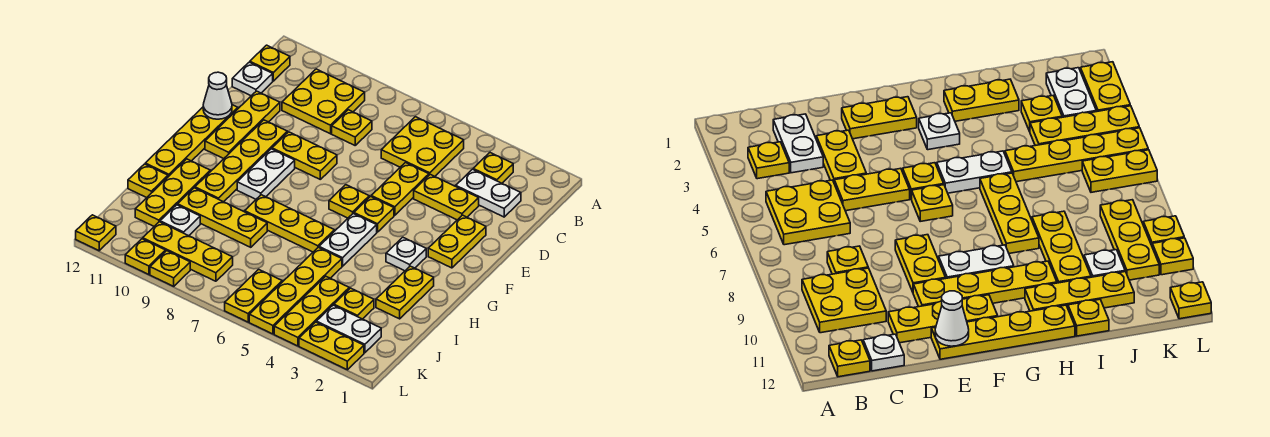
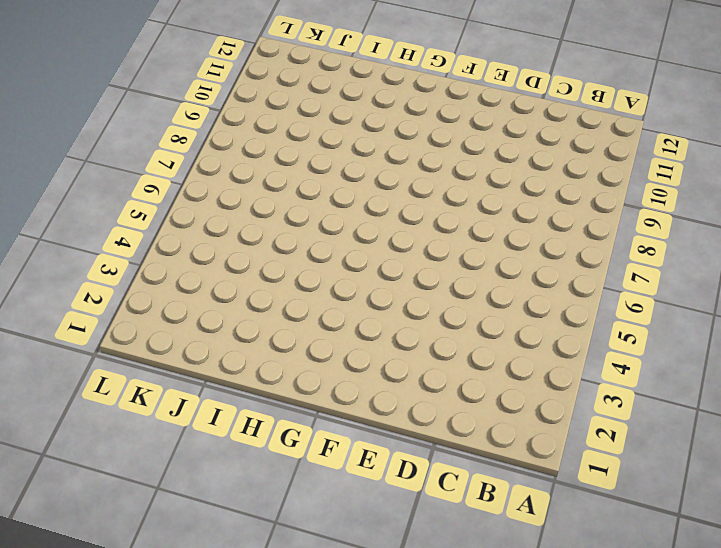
none -> yellow plate B3 level 1
none -> yellow plate B5:C6 level 1
none -> yellow plate B9:C10 level 1
none -> yellow plate B12 level 1

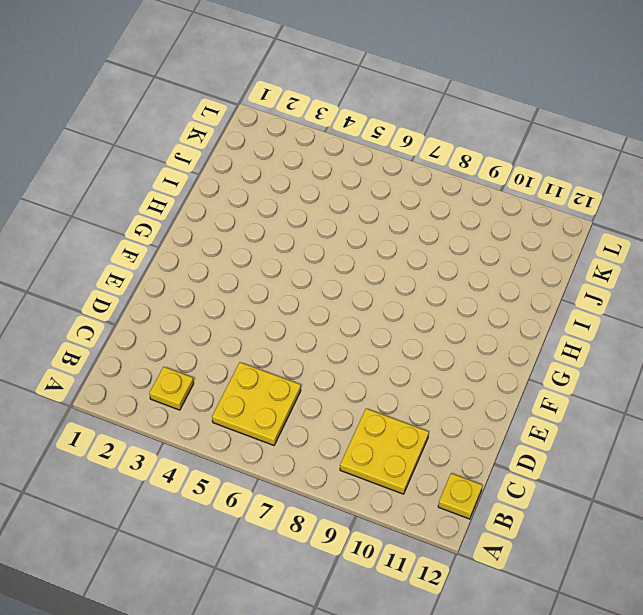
none -> white plate C2:C3 level 1
none -> yellow plate C8 level 1
none -> white plate C12 level 1
none -> yellow plate D3:D4 level 1

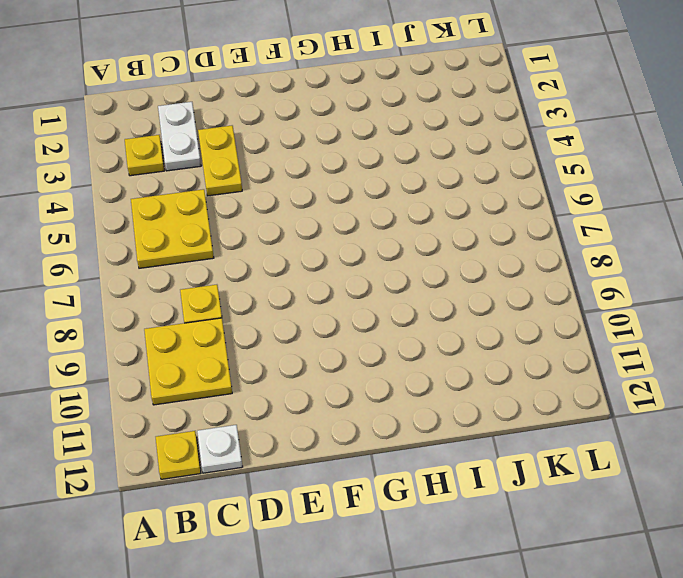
none -> yellow plate D5:E5 level 1
none -> yellow plate D11:F11 level 1
none -> yellow plate E2:F2 level 1
none -> yellow plate E8:E9 level 1

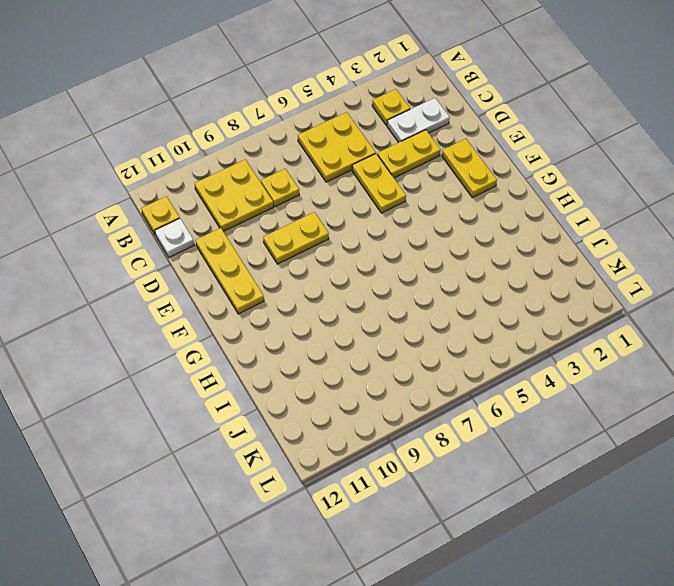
none -> yellow plate E10:H10 level 1
none -> yellow plate E12:H12 level 1
none -> yellow plate F5 level 1
none -> yellow plate F6 level 1

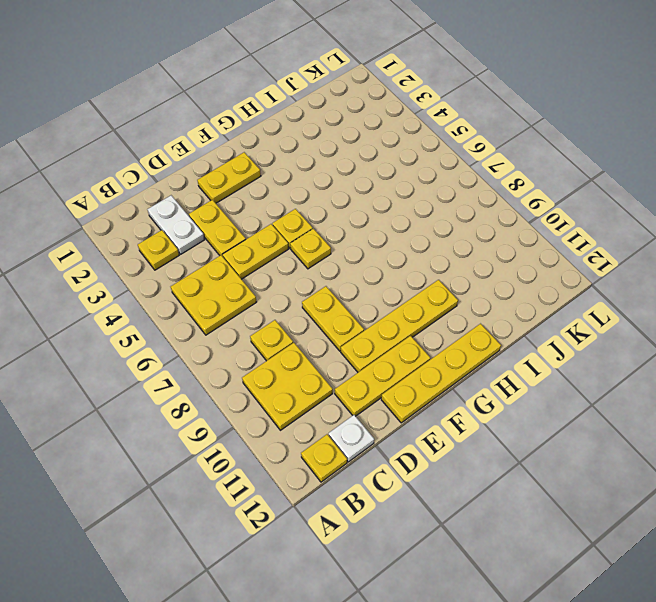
none -> white plate F9:G9 level 1
none -> white plate G3 level 1
none -> white plate G5:H5 level 1
none -> yellow plate H2:I2 level 1

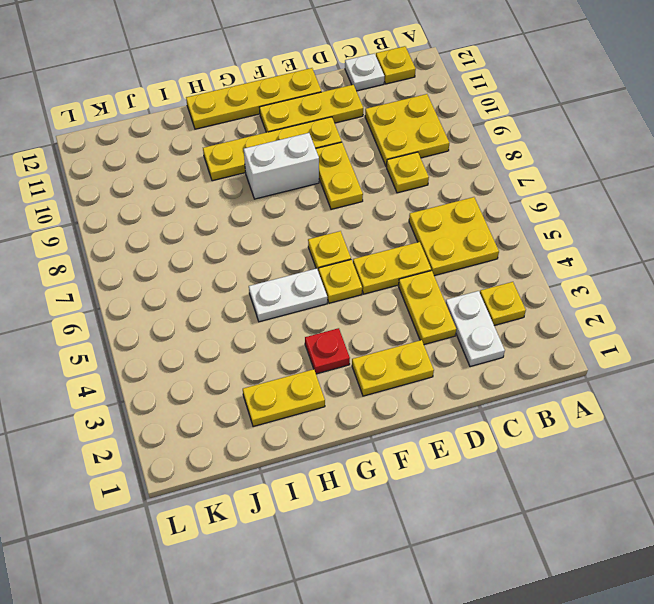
white brick F9:G9 level 1 -> white plate F9:G9 level 1
red plate G3 level 1 -> white plate G3 level 1
none -> yellow plate H6:H8 level 1
none -> yellow plate H11:J11 level 1
none -> yellow plate I5:L5 level 1
none -> yellow plate I8:I10 level 1

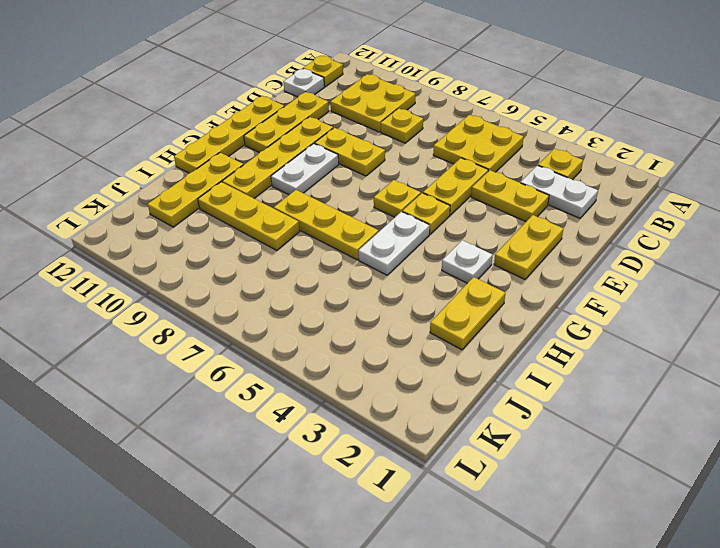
none -> yellow plate I5:L5 level 1
none -> yellow plate I12 level 1
none -> yellow plate J3 level 1
none -> yellow plate J4:L4 level 1

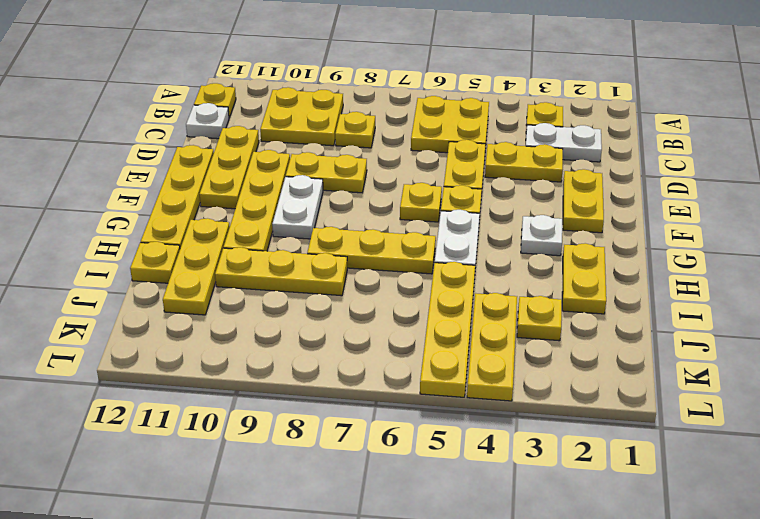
none -> white plate J10 level 1
none -> white plate K2:K3 level 1
none -> yellow plate K6:L6 level 1
none -> yellow plate K8:K10 level 1

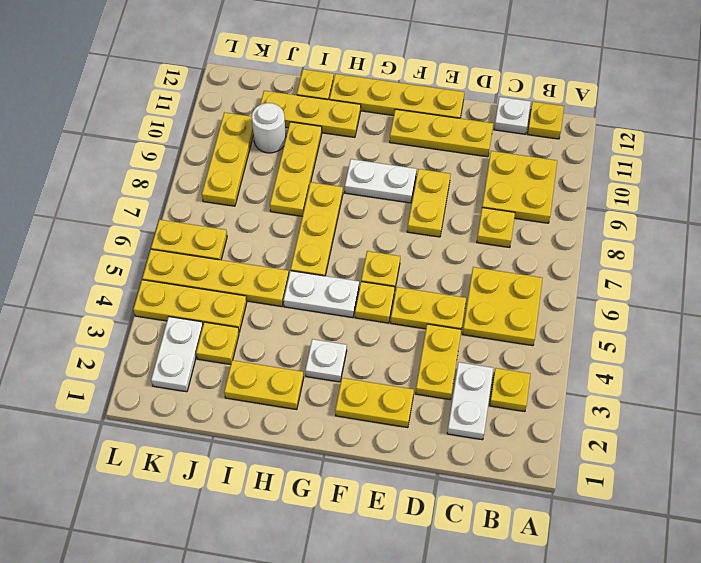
white round brick J10 level 1 -> white plate J10 level 1
none -> yellow plate E10:H10 level 1
none -> yellow plate L2:L3 level 1
none -> yellow plate L9 level 1
none -> yellow plate L10 level 1

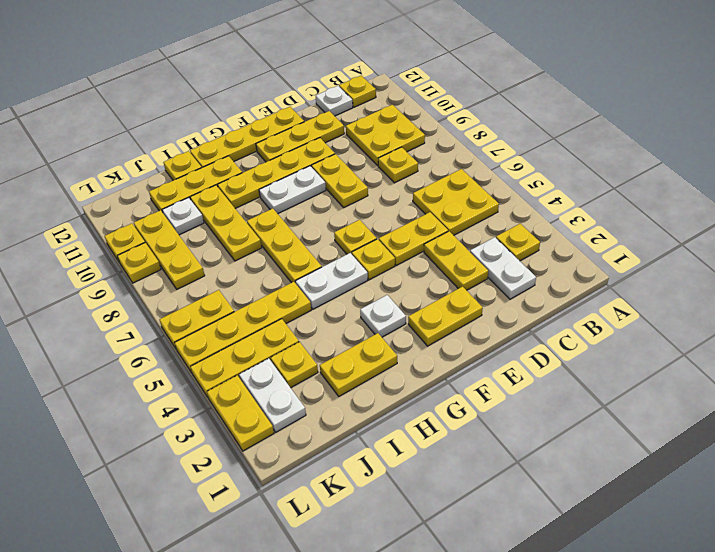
none -> yellow plate L12 level 1
none -> white cone E12 level 2

